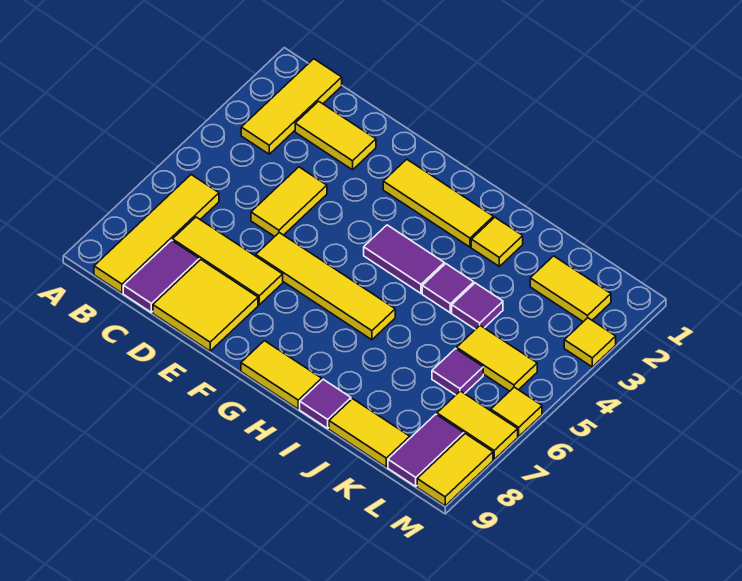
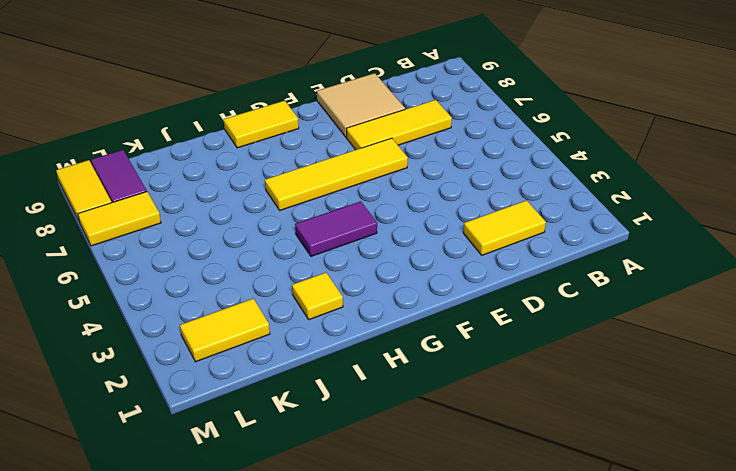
tan tile D8:E9 level 1 -> yellow tile D8:E9 level 1
none -> yellow tile B1:B3 level 1
none -> yellow tile B6:B9 level 1
none -> purple tile C8:C9 level 1

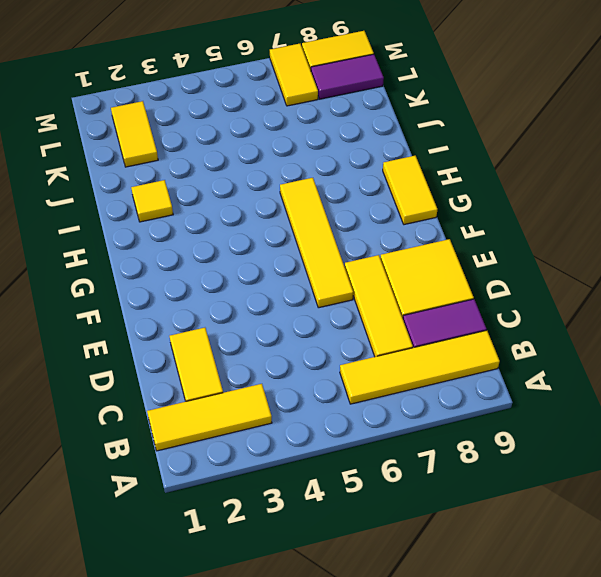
none -> yellow tile D4:D5 level 1
none -> yellow tile F2:H2 level 1
none -> purple tile G4:H4 level 1

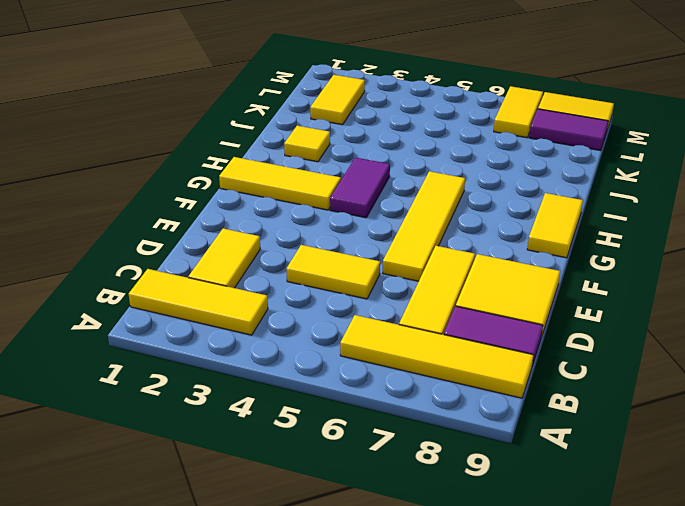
yellow tile G1:G3 level 1 -> yellow tile F2:H2 level 1
none -> purple tile I4 level 1
none -> purple tile I9 level 1
none -> purple tile J4 level 1

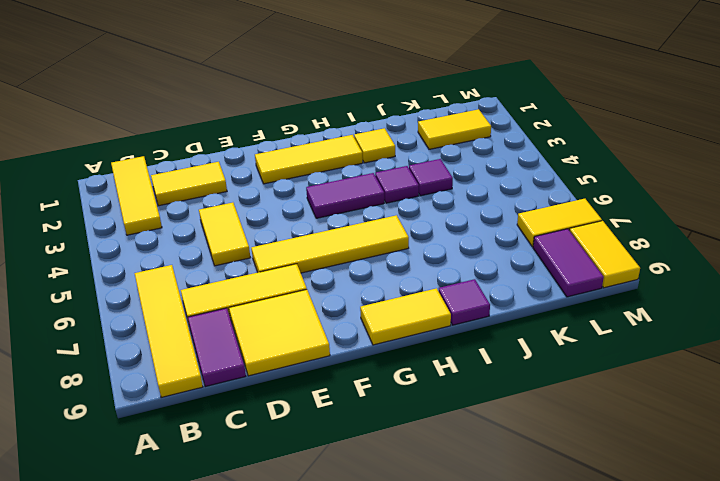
none -> yellow tile J9:K9 level 1
none -> yellow tile K5:L5 level 1
none -> purple tile K6 level 1

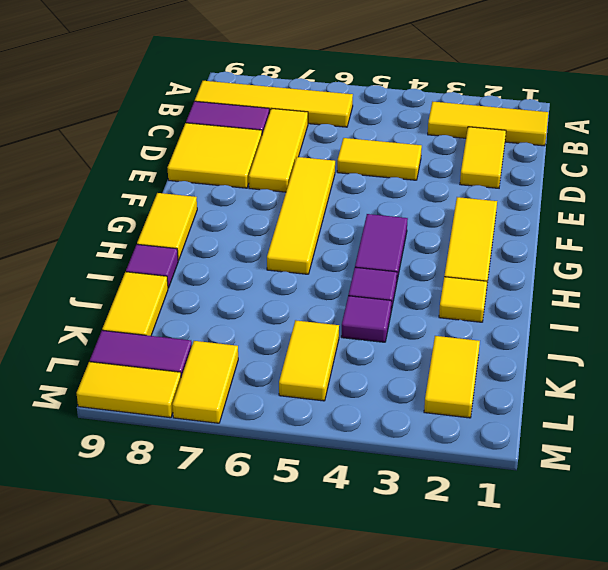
none -> purple tile K6 level 1
none -> yellow tile M3 level 1
none -> yellow tile M6 level 1

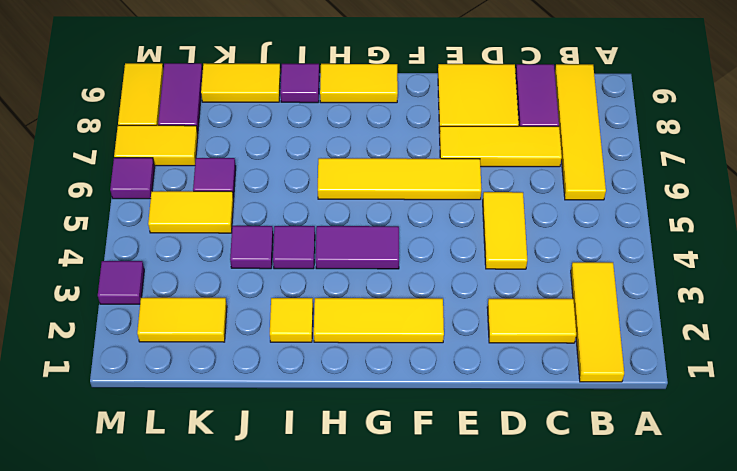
purple tile M3 level 1 -> yellow tile M3 level 1
purple tile M6 level 1 -> yellow tile M6 level 1

